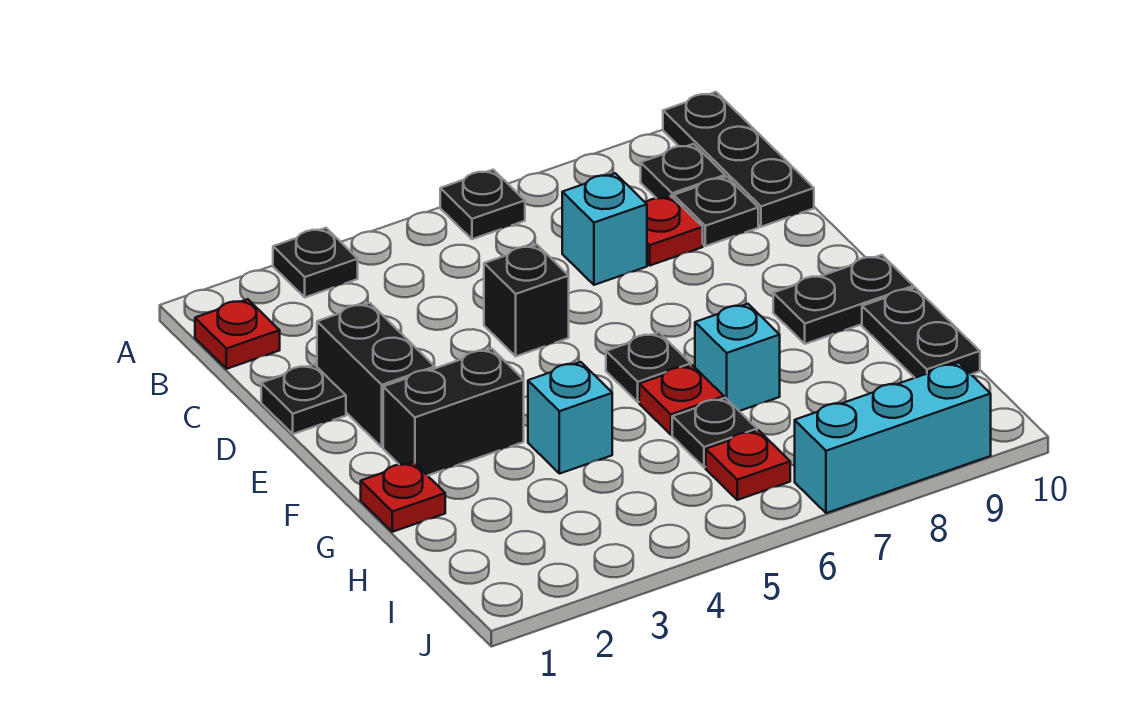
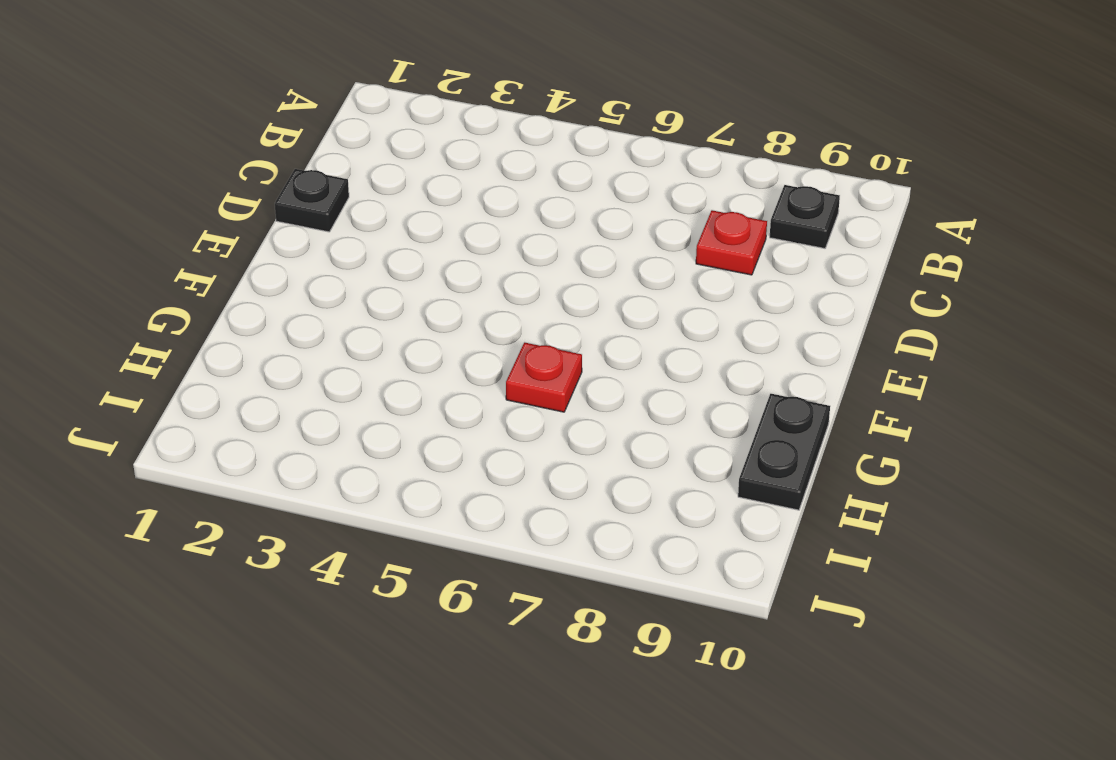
none -> black plate A3 level 1
none -> black plate A6 level 1
none -> black plate A10:C10 level 1

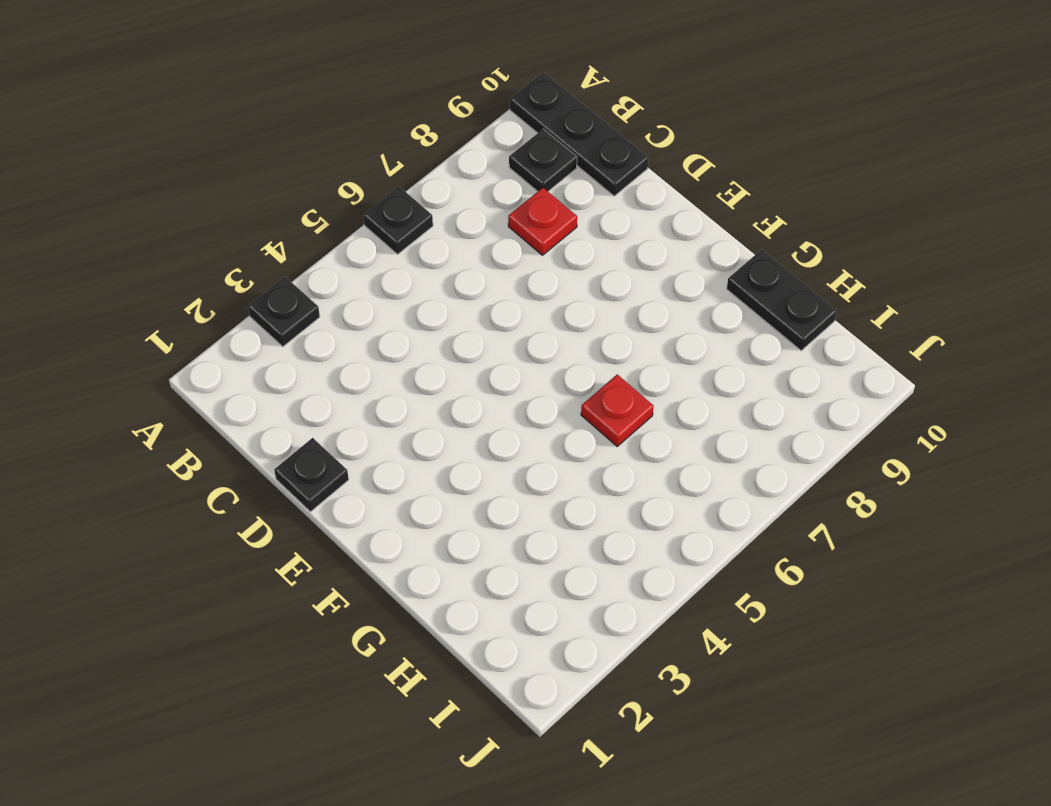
none -> red plate B1 level 1
none -> cyan brick C7 level 1
none -> black plate C9 level 1

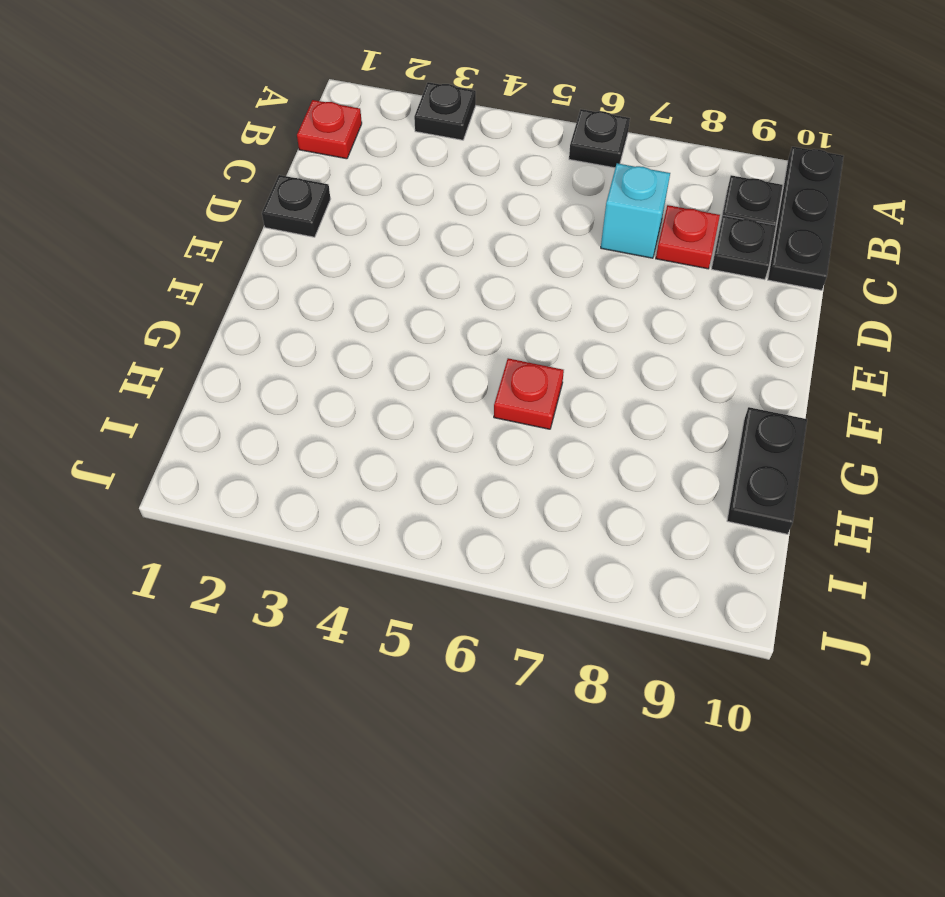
none -> black brick D2:E2 level 1
none -> black brick D5 level 1
none -> black brick F2:F3 level 1

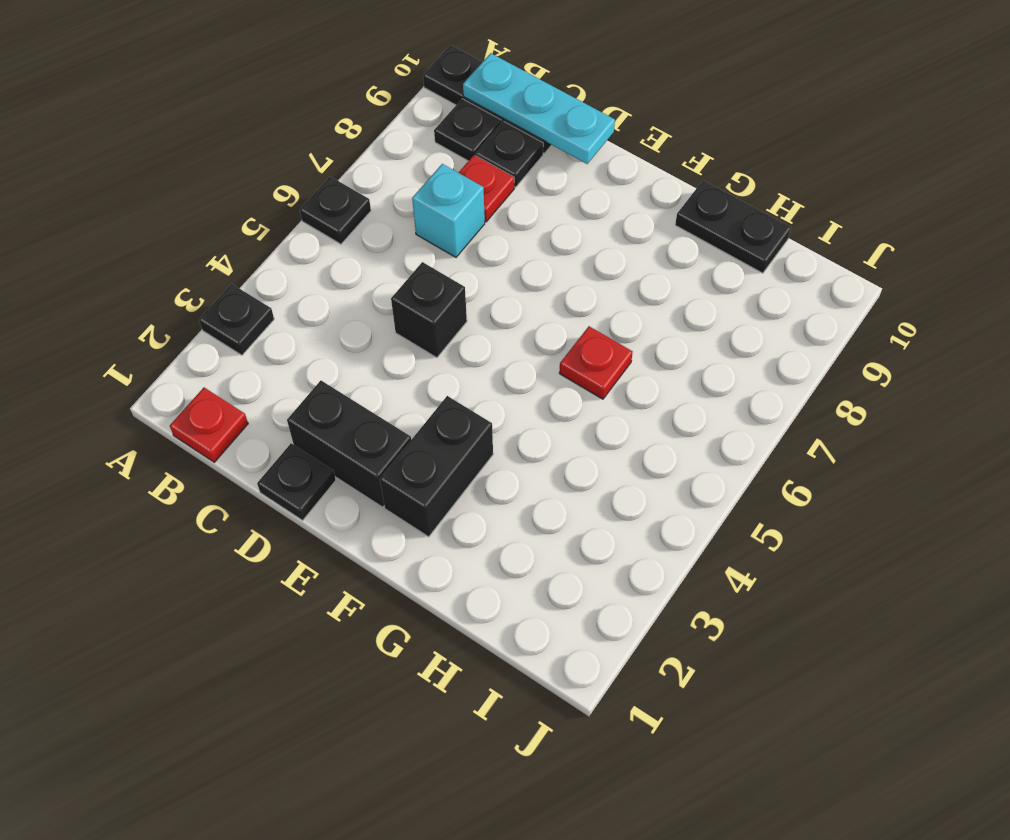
cyan plate B10:D10 level 2 -> none
none -> black plate F6 level 1
none -> black plate F9:F10 level 1
none -> red plate G1 level 1

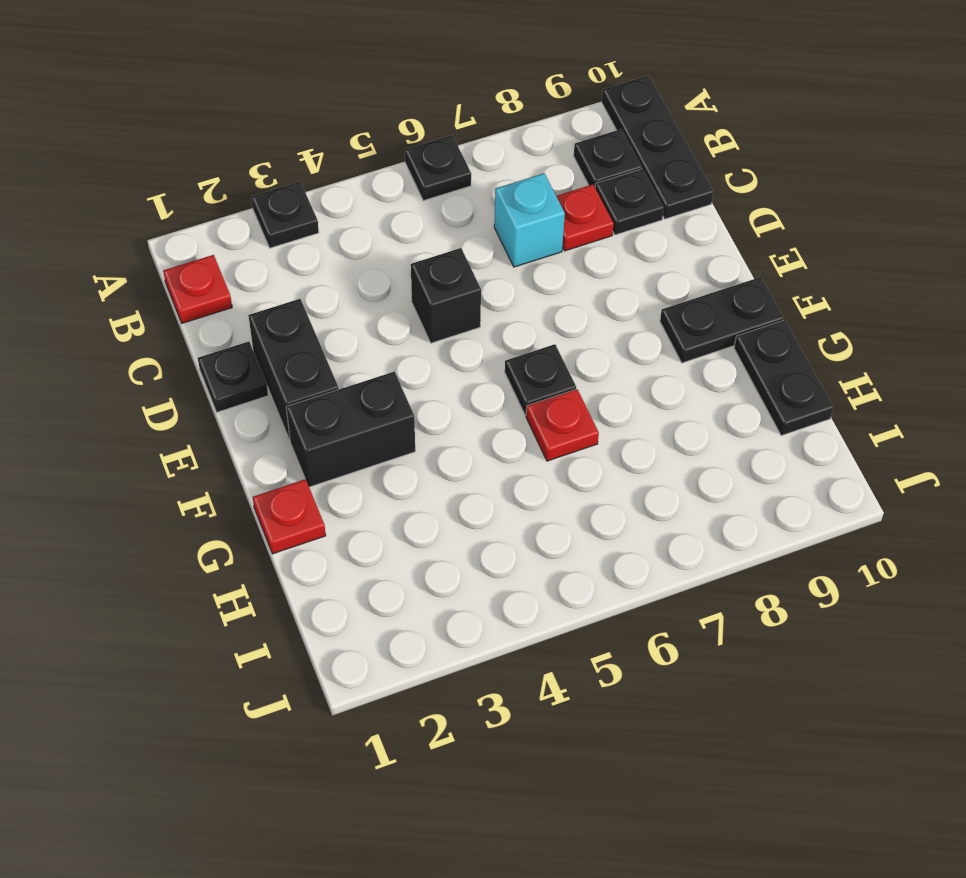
none -> cyan brick G4 level 1
none -> cyan brick G7 level 1
none -> black plate H6 level 1

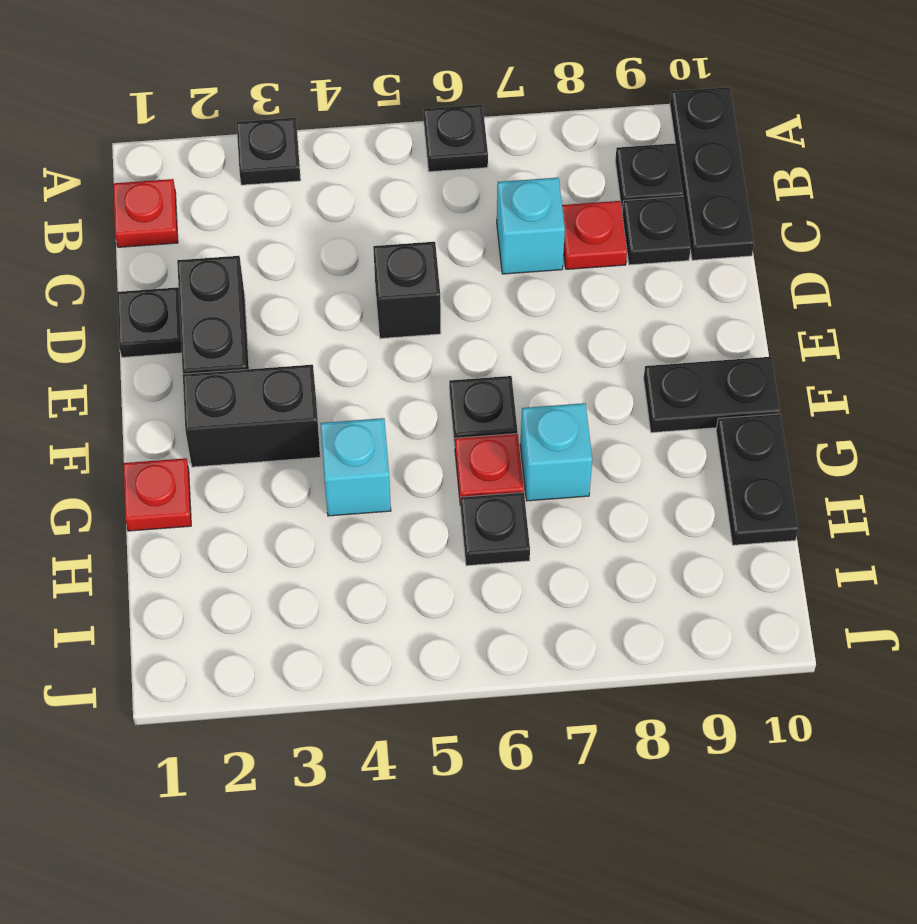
none -> red plate I6 level 1
none -> cyan brick J7:J9 level 1

